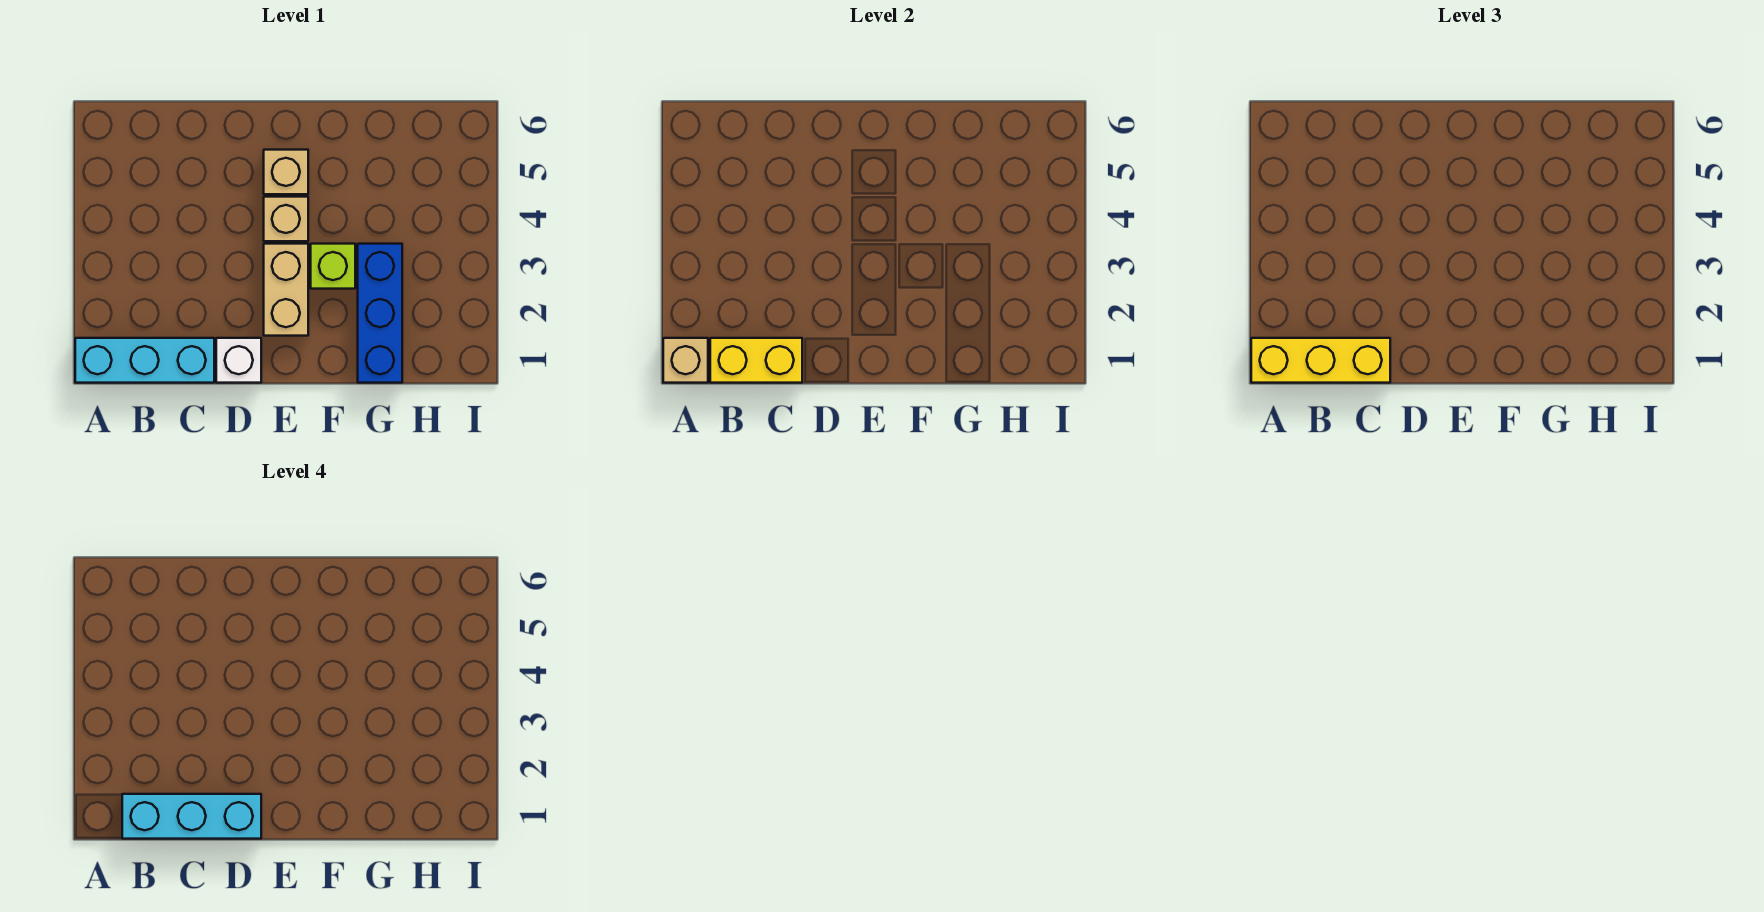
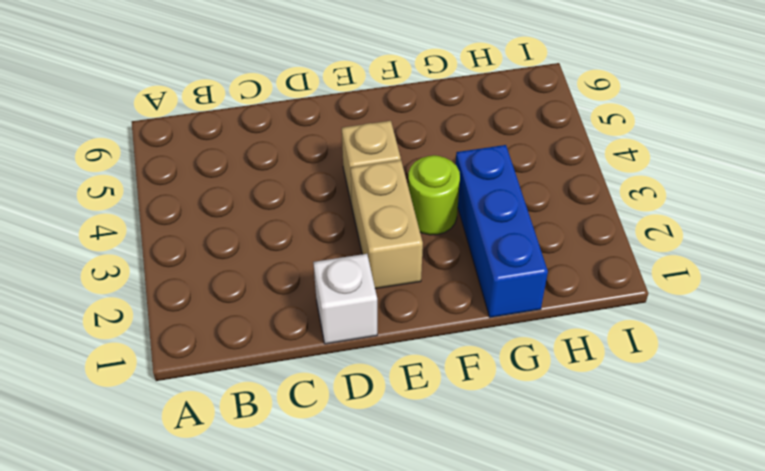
lime round brick F3 level 1 -> lime brick F3 level 1
none -> cyan brick A1:C1 level 1
none -> tan brick E5 level 1

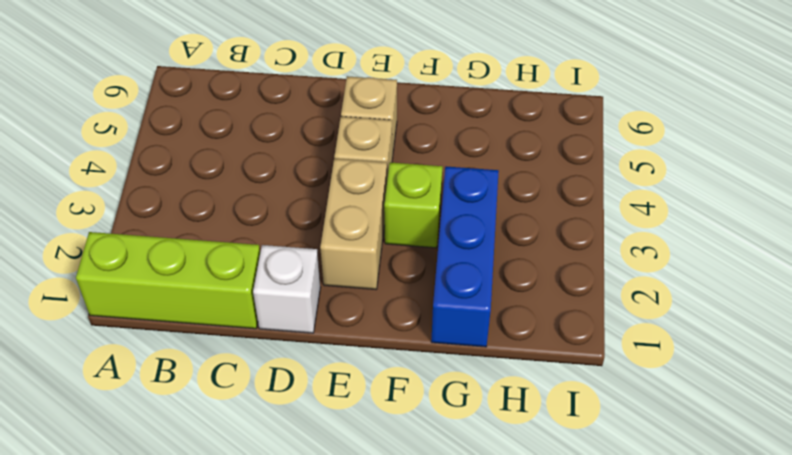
lime brick A1:C1 level 1 -> cyan brick A1:C1 level 1
none -> tan brick A1 level 2
none -> yellow brick B1:C1 level 2

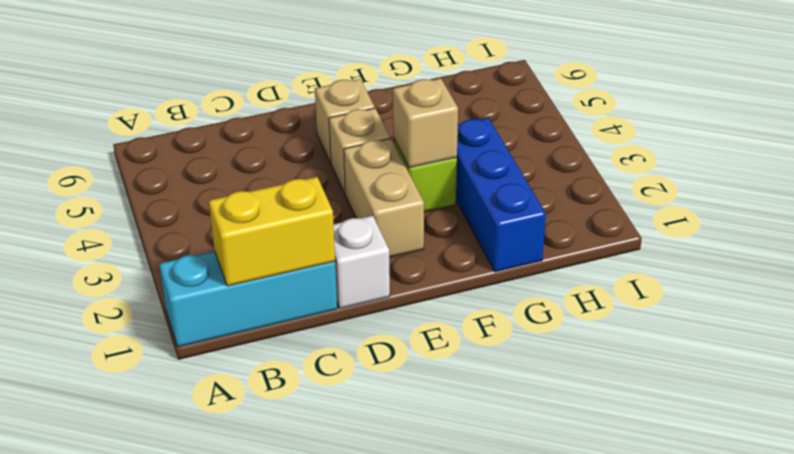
tan brick F3 level 2 -> tan brick A1 level 2
none -> yellow brick A1:C1 level 3
none -> cyan brick B1:D1 level 4

